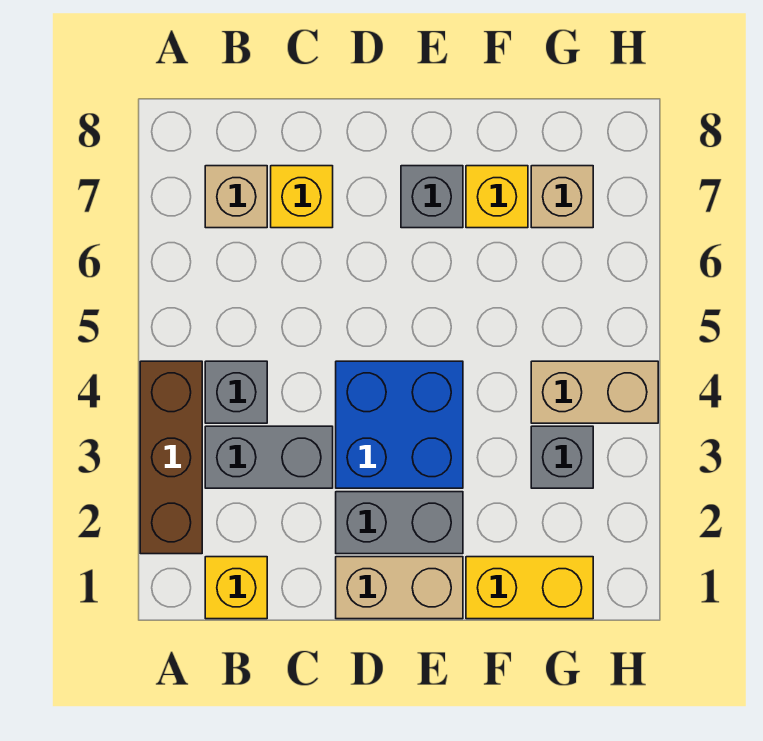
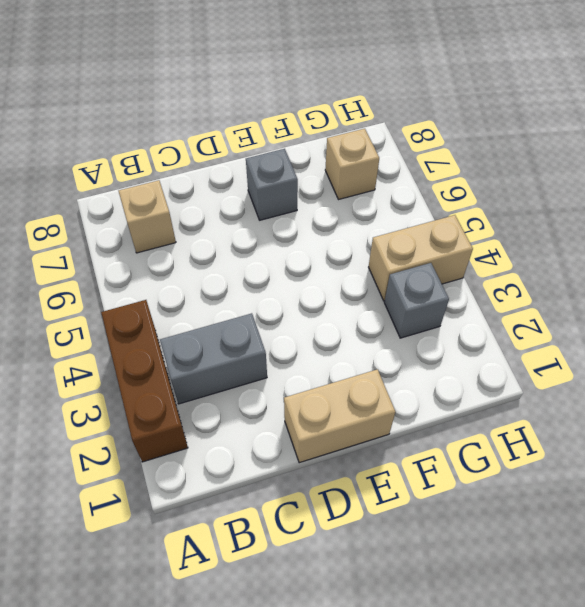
none -> yellow brick B1 level 1
none -> grey brick B4 level 1
none -> yellow brick C7 level 1

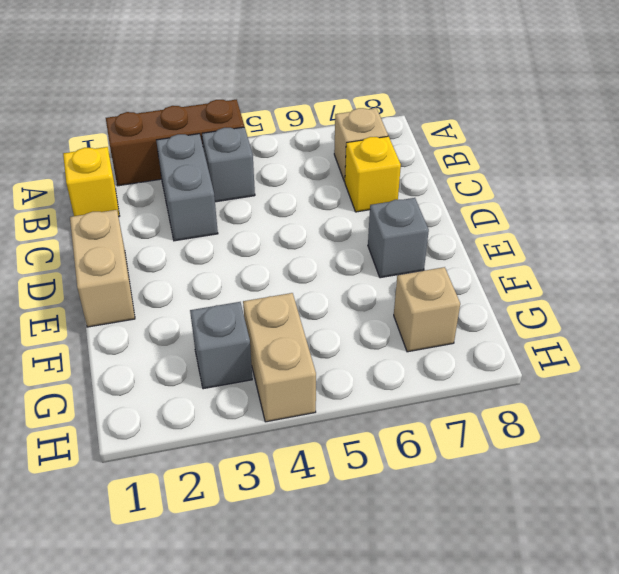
none -> grey brick D2:E2 level 1
none -> blue brick D3:E4 level 1
none -> yellow brick F1:G1 level 1

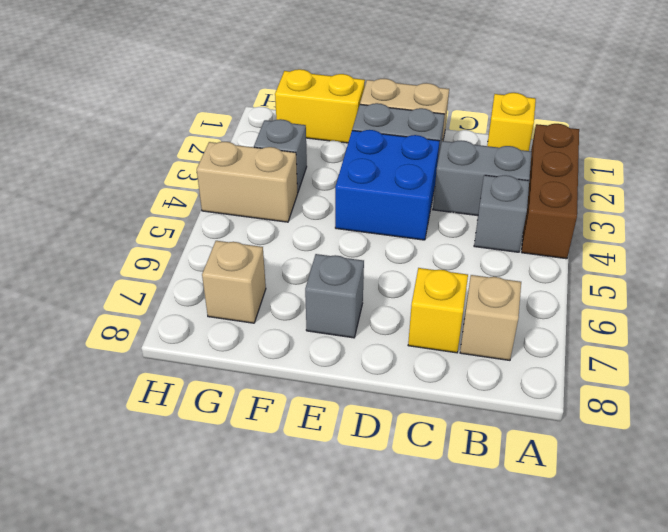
none -> yellow brick F7 level 1

